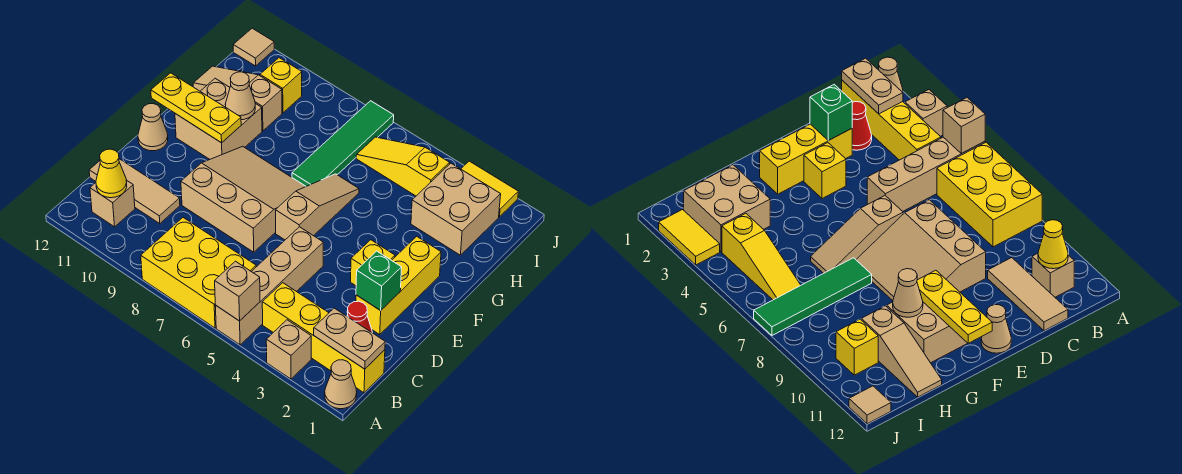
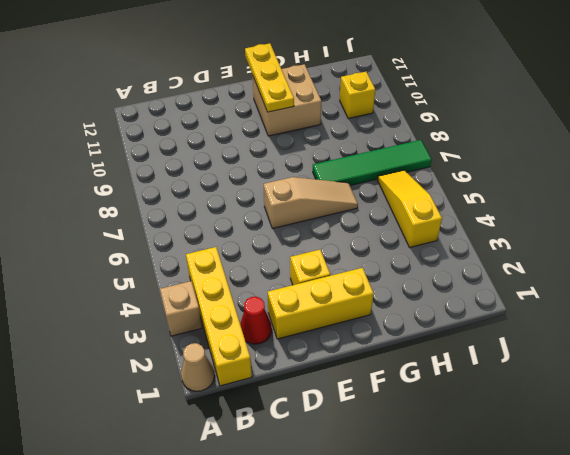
none -> tan brick A5:D5 level 1
none -> yellow brick A6:B8 level 1
none -> tan brick B11 level 1

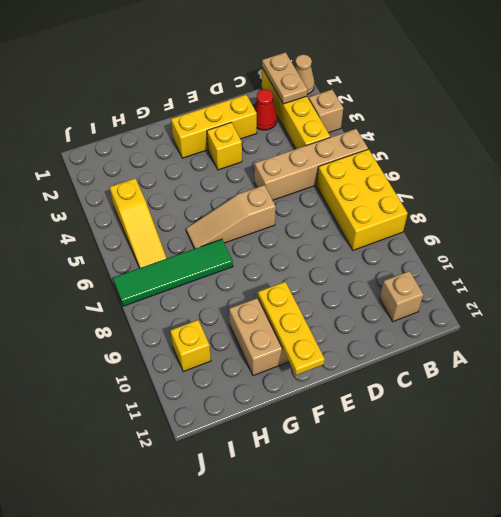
none -> tan tile C10:C12 level 1
none -> tan slope D7:F9 level 1 top D
none -> tan cone E12 level 1

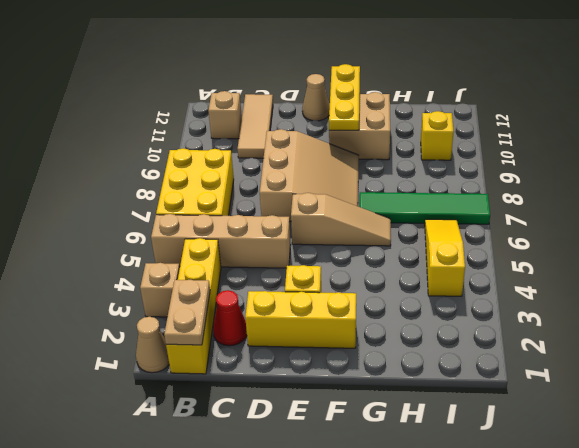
none -> tan brick H2:I3 level 1
none -> tan slope H10:H12 level 1 top 10
none -> yellow tile J2:J3 level 1

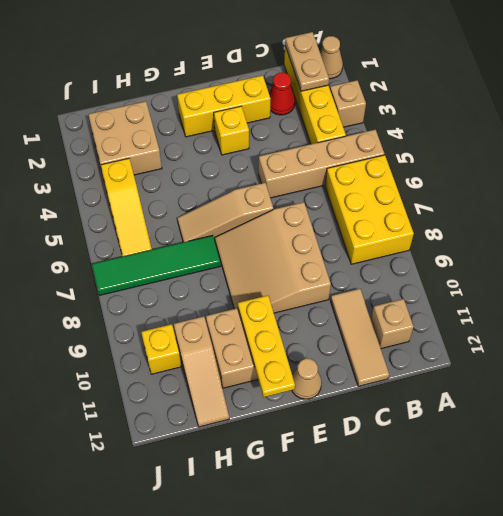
none -> yellow tile J2:J3 level 1
none -> tan tile J12 level 1
none -> tan brick A5 level 2

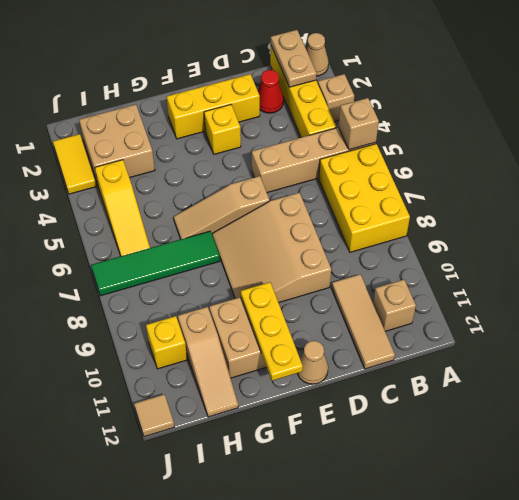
none -> yellow cone B11 level 2
none -> green brick D2 level 2
none -> tan cone G10 level 2

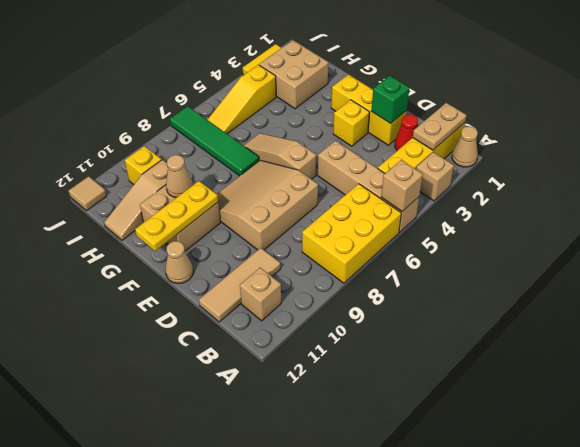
none -> yellow cone B11 level 2

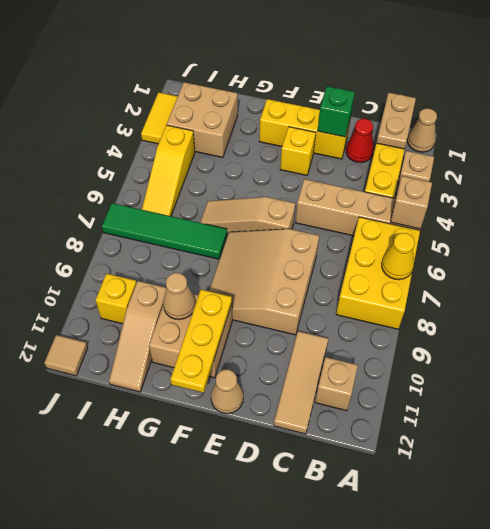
yellow cone A7 level 2 -> yellow cone B11 level 2

